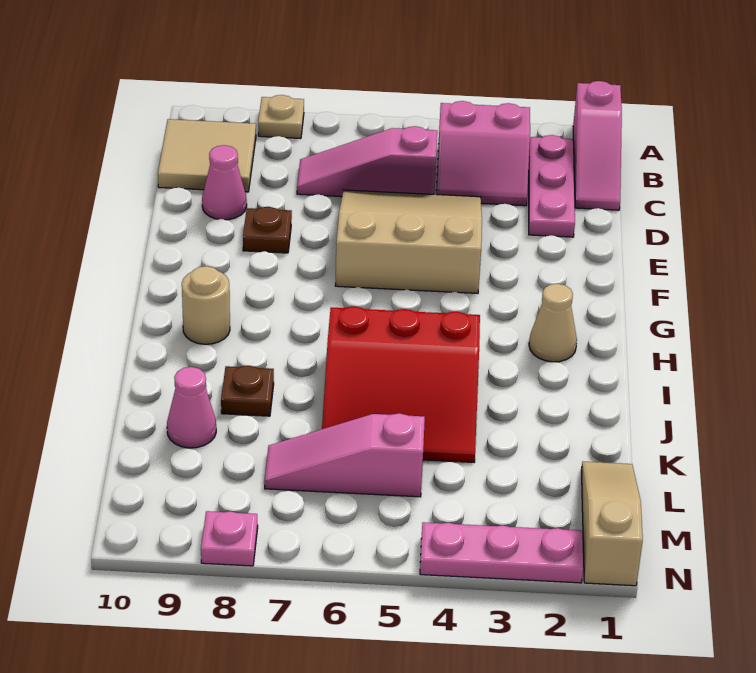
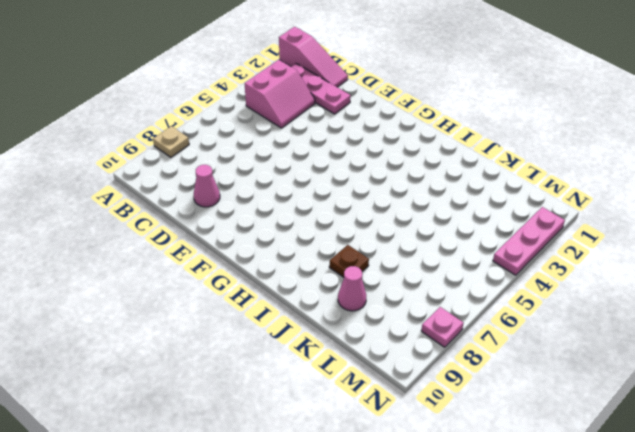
none -> tan tile B9:C10 level 1
none -> pink slope C5:C7 level 1 top 5
none -> tan slope D4:F6 level 1 top F

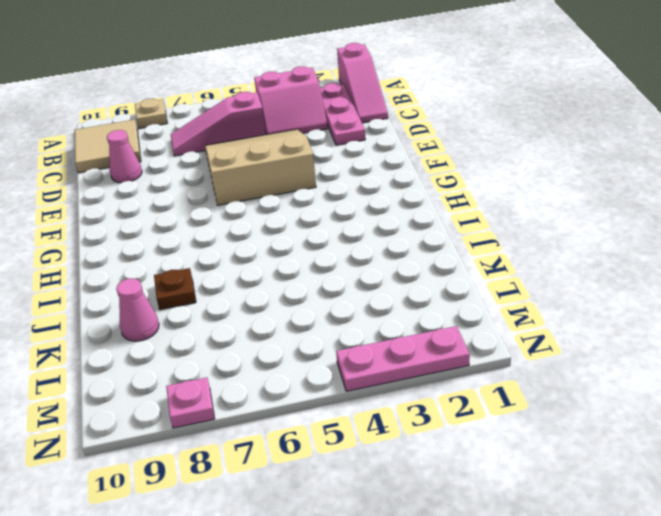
none -> brown plate E8 level 1
none -> tan cone H2 level 1
none -> tan round brick H9 level 1

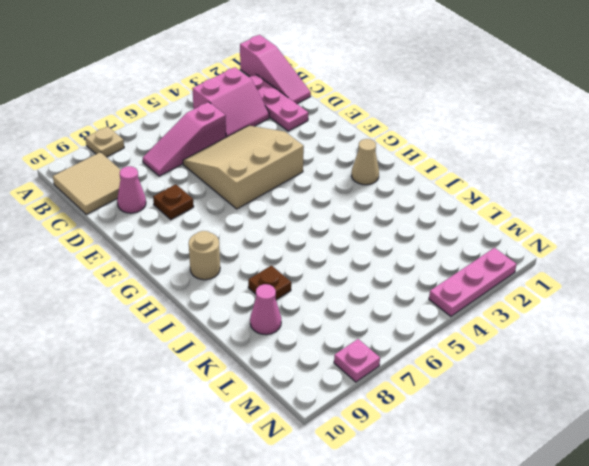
none -> red slope I4:K6 level 1 top I
none -> tan slope L1:N1 level 1 top N
none -> pink slope L5:L7 level 1 top 5

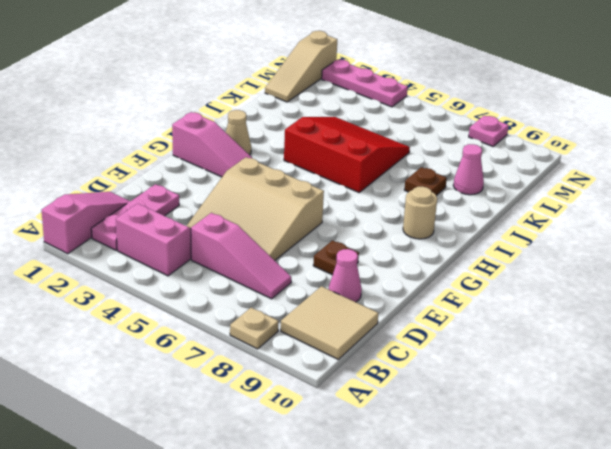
pink slope G1:G3 level 1 top 1 -> pink slope L5:L7 level 1 top 5

